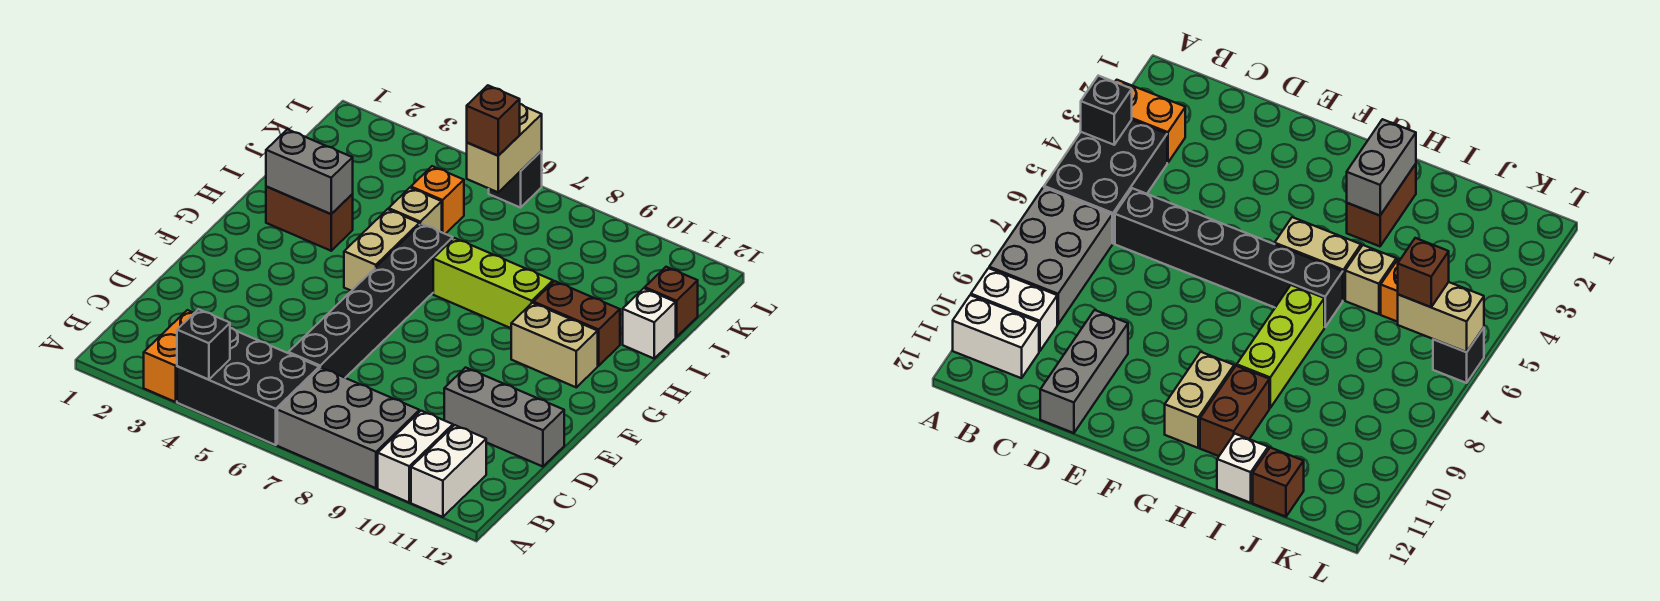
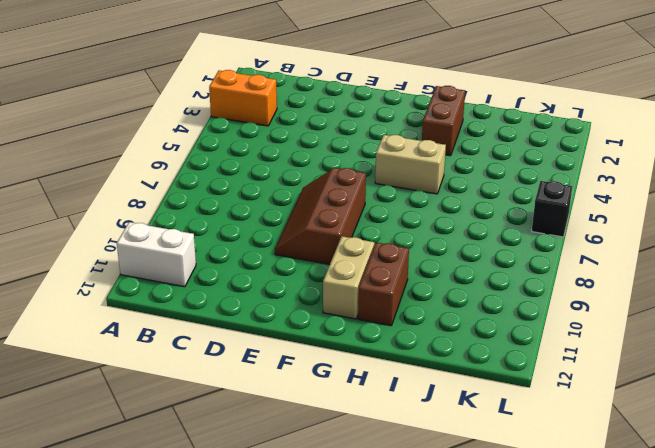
brown slope E7:F9 level 1 top F -> none
none -> black brick A4:B6 level 1
none -> grey brick A7:B9 level 1
none -> white brick A10:B10 level 1

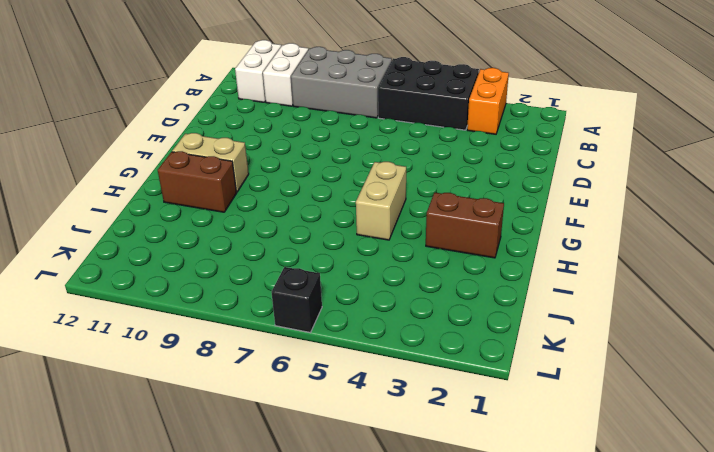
none -> black brick C6:H6 level 1
none -> grey brick D10:D12 level 1
none -> lime brick H7:H9 level 1

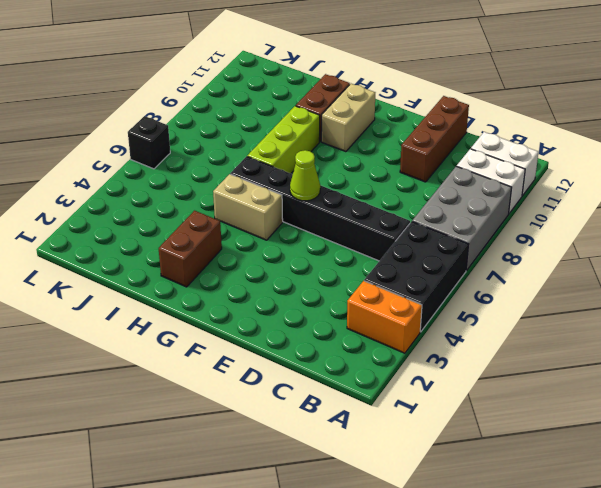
brown brick D10:D12 level 1 -> grey brick D10:D12 level 1
lime cone F6 level 2 -> none
none -> tan brick I5 level 1
none -> white brick I12 level 1
none -> orange brick J5 level 1

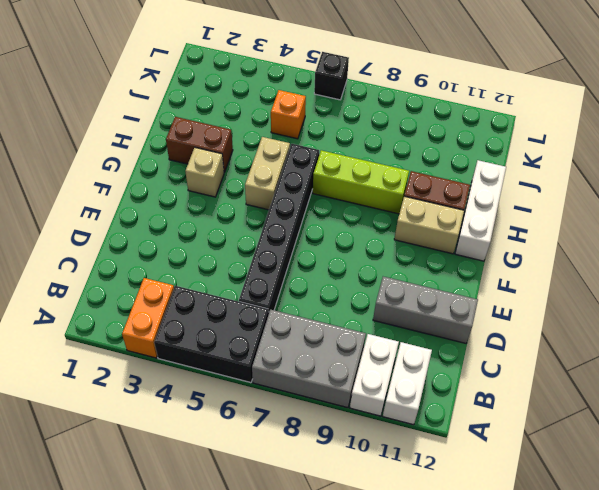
tan brick G3 level 1 -> tan brick I5 level 1
white brick G12:I12 level 1 -> white brick I12 level 1
none -> brown brick J12 level 1
none -> black brick A4 level 2
none -> grey brick H2:H3 level 2

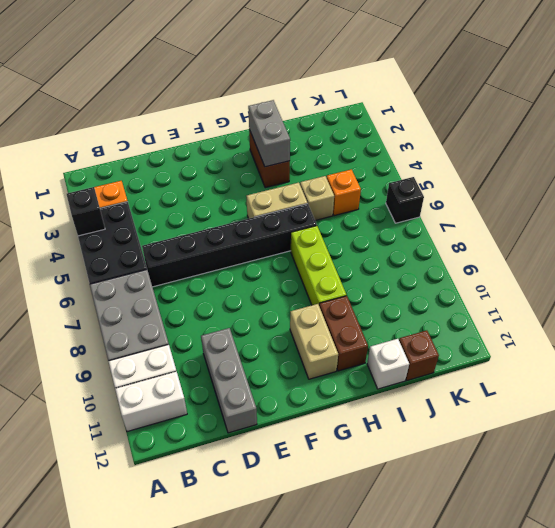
none -> tan brick K6:L6 level 2
none -> brown brick K6 level 3

